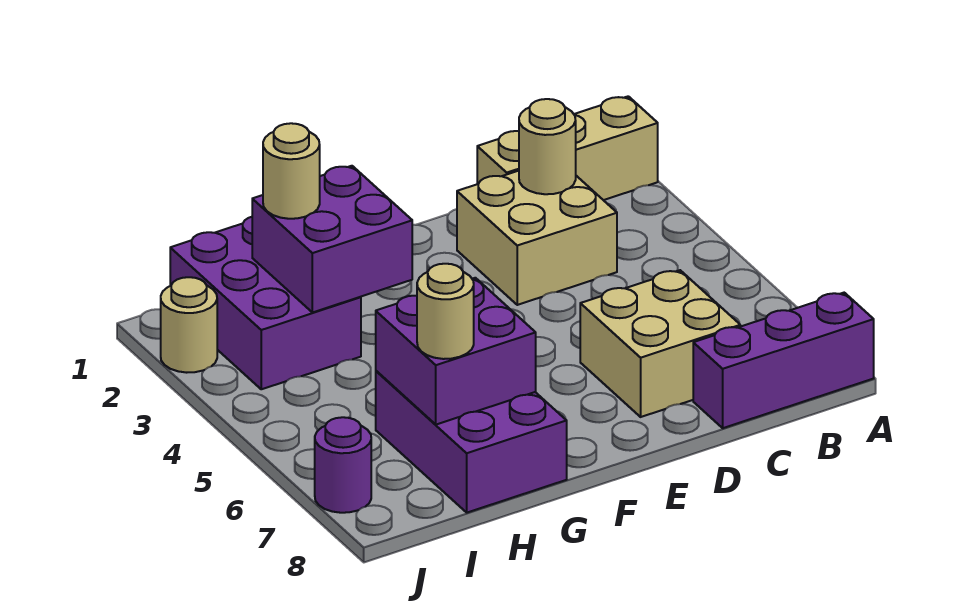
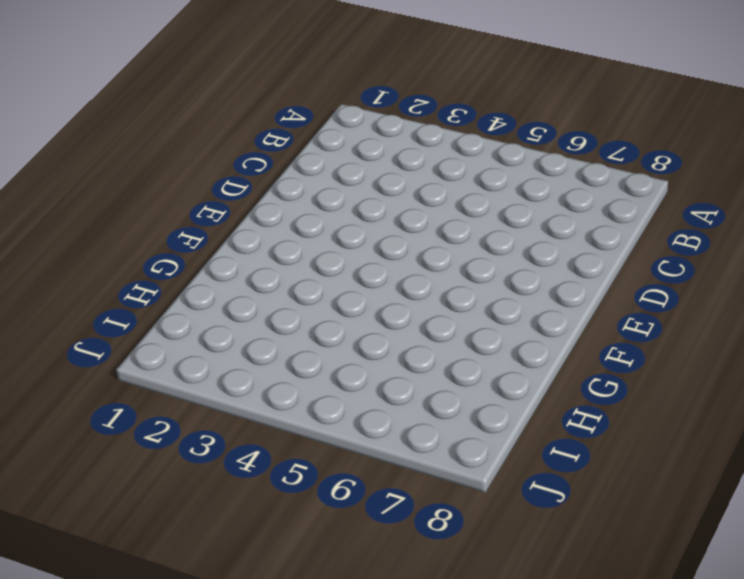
none -> tan brick A1:C1 level 1
none -> purple brick A8:C8 level 1
none -> tan brick C2:D3 level 1

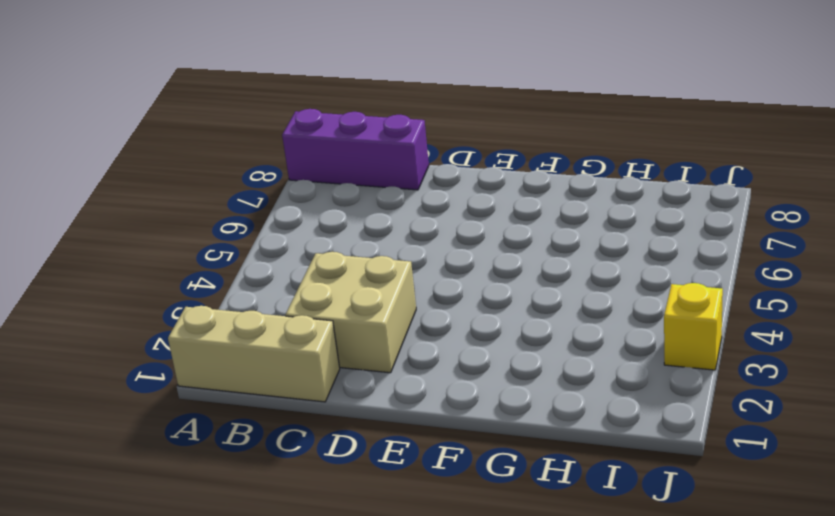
yellow brick J3 level 1 -> none
none -> tan brick C6:D7 level 1
none -> purple brick G6:H8 level 1
none -> purple brick H1:I3 level 1

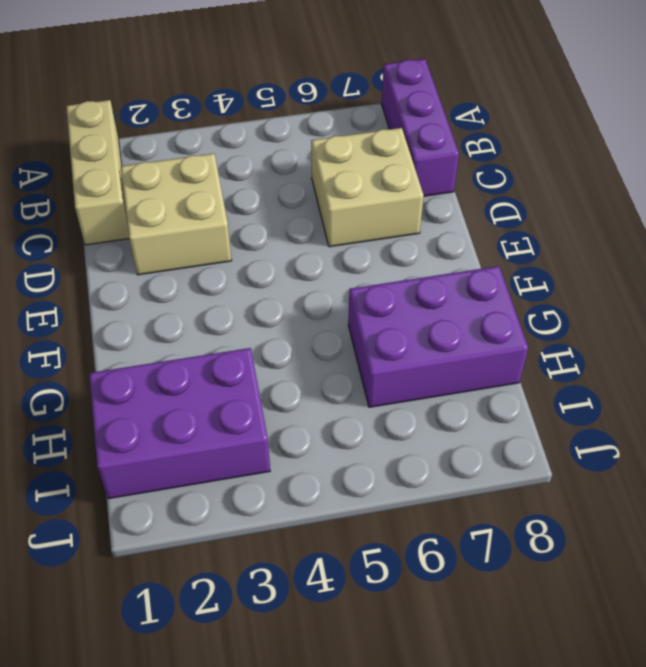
none -> tan round brick J2 level 1
none -> purple round brick J7 level 1
none -> tan round brick C2 level 2

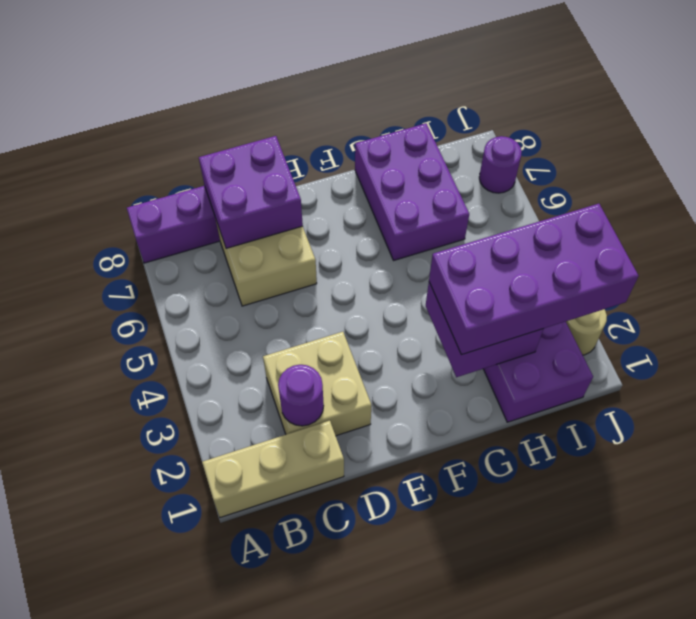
purple round brick C2 level 2 -> tan round brick C2 level 2
purple brick C7:D8 level 2 -> purple brick G6:H7 level 2
purple brick G2:J3 level 3 -> tan round brick H2 level 3
none -> tan round brick H7 level 3

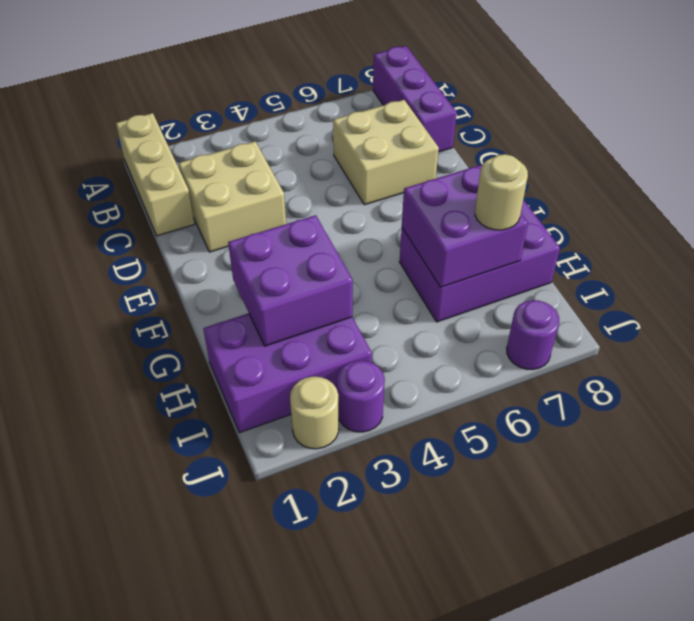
purple round brick J3 level 1 -> none
none -> tan round brick C2 level 2
none -> tan round brick H2 level 3

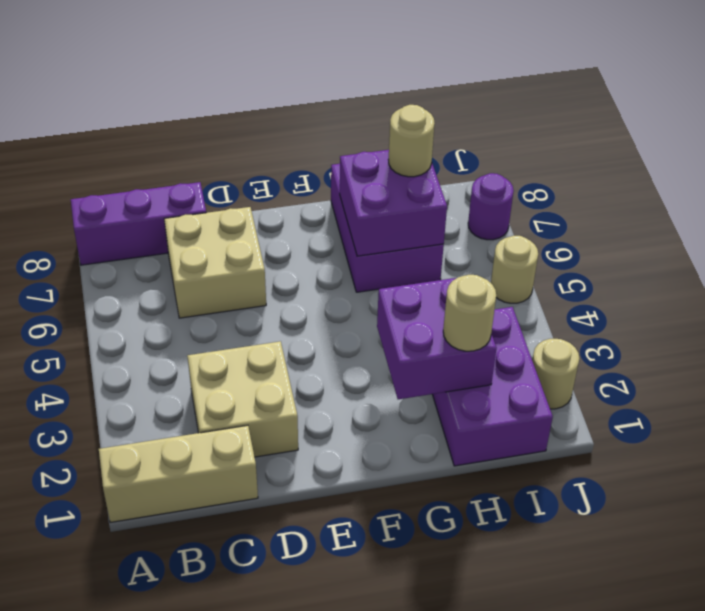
tan round brick J5 level 1 -> tan round brick C2 level 2

